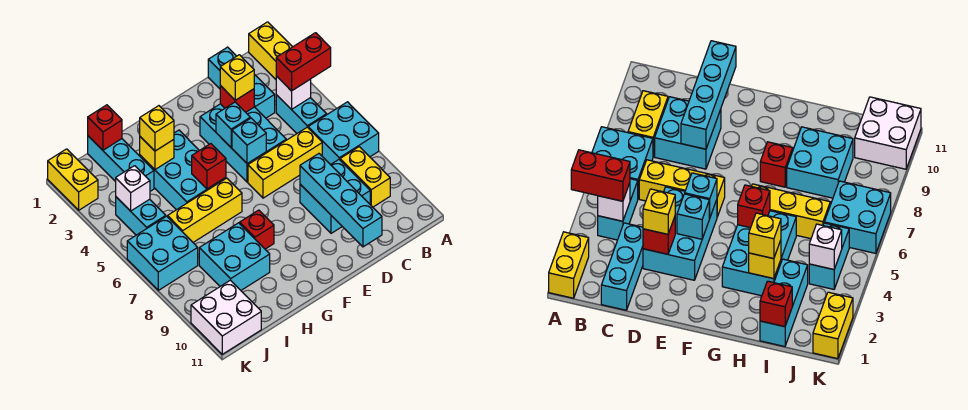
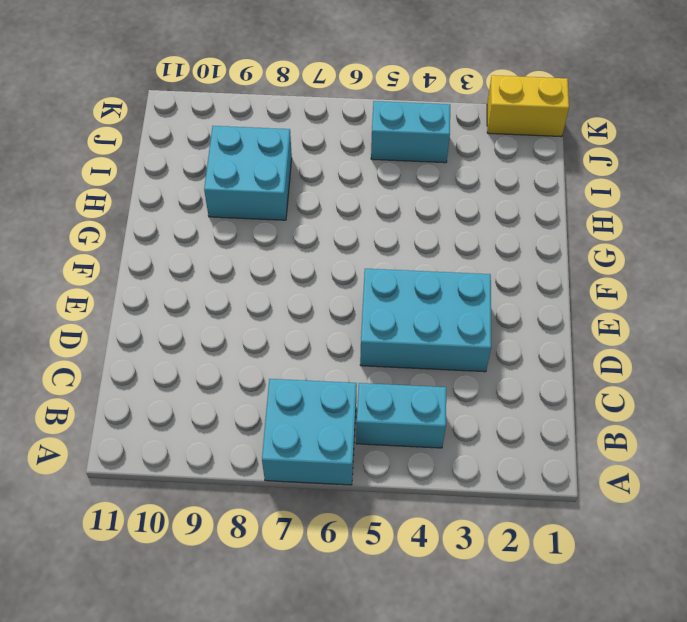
none -> yellow brick A1:A2 level 1
none -> yellow brick B8:B9 level 1
none -> cyan brick C1:C3 level 1

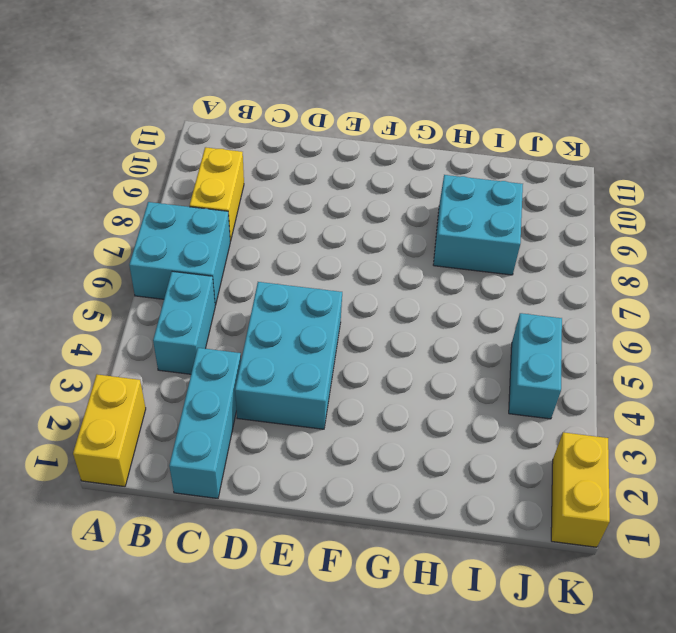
none -> yellow brick C6:E6 level 1
none -> cyan brick C8:D9 level 1
none -> cyan brick G3:H5 level 1

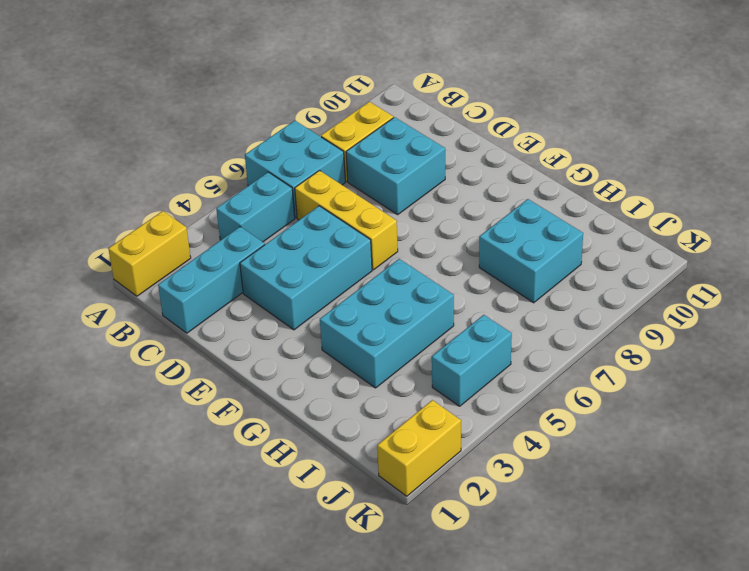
none -> yellow brick G6:I6 level 1
none -> red brick G8 level 1
none -> cyan brick I1:I3 level 1

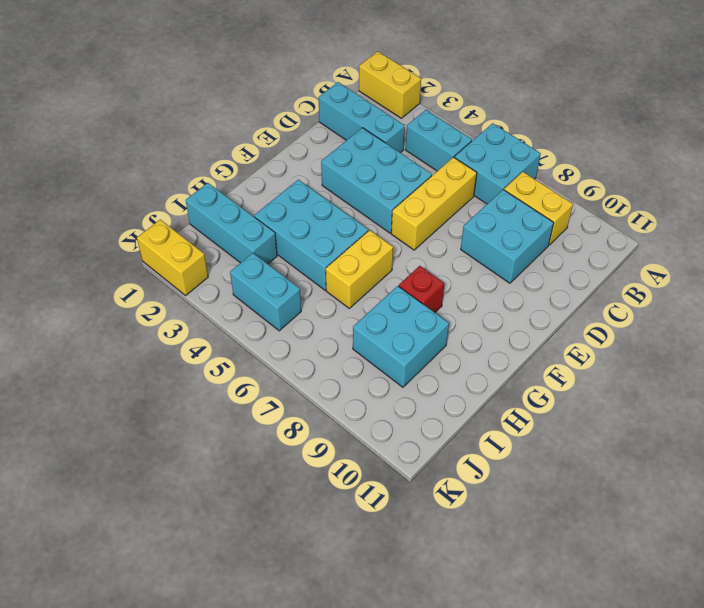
yellow brick G6:H6 level 1 -> yellow brick G6:I6 level 1
none -> cyan brick J6:K7 level 1
none -> white brick J10:K11 level 1
none -> white brick B4 level 2

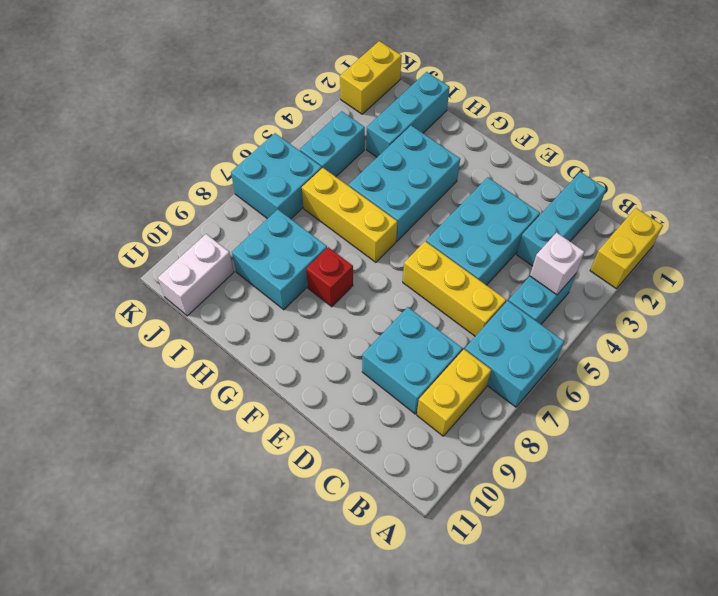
white brick J10:J11 level 1 -> white brick J10:K11 level 1
none -> red brick D3 level 2
none -> cyan brick D8:D11 level 2
none -> cyan brick E4 level 2

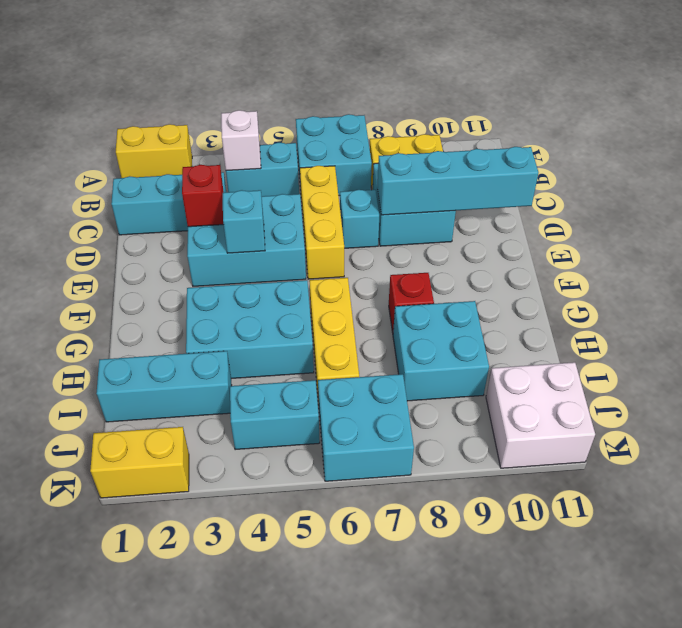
cyan brick D7 level 1 -> cyan brick E5 level 2
none -> red brick G5 level 2
none -> yellow brick H3 level 2
none -> red brick I1 level 2

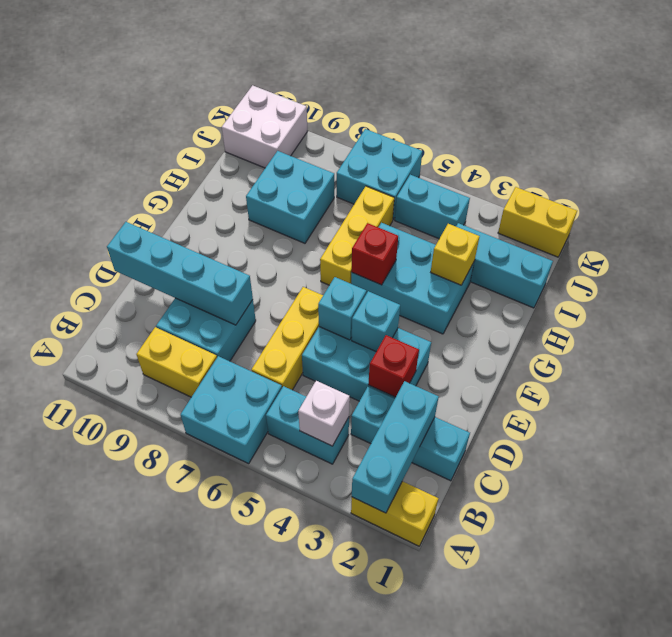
cyan brick A2:C2 level 2 -> none
none -> red brick G8 level 1
none -> red brick I1 level 2
none -> white brick J4 level 2

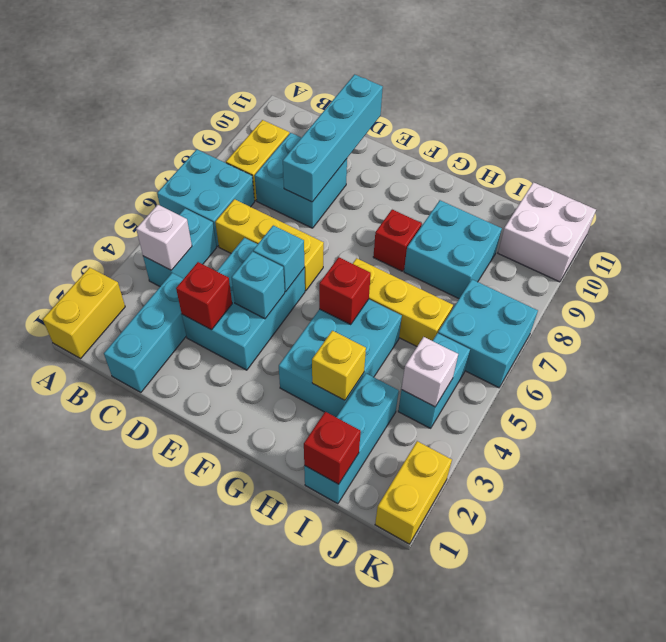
none -> red brick A4:B4 level 3
none -> yellow brick D3 level 3
none -> yellow brick H3 level 3

